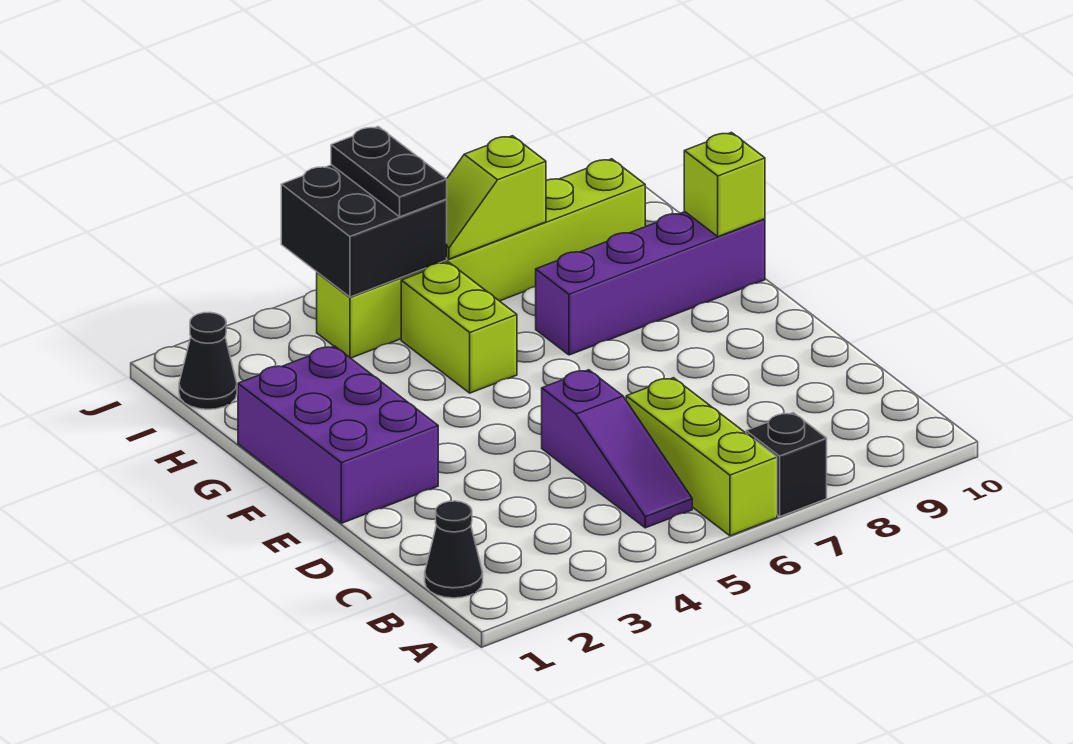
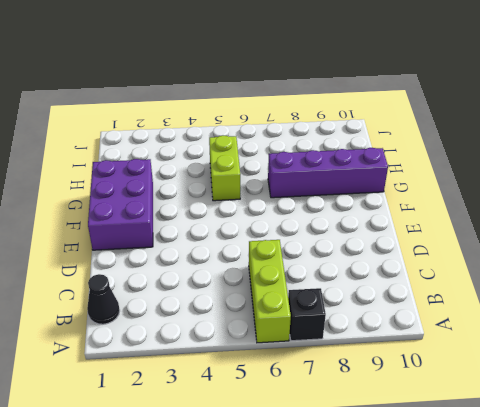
none -> purple slope B5:D5 level 1 top D
none -> black cone I1 level 1
none -> lime brick I4:I9 level 1

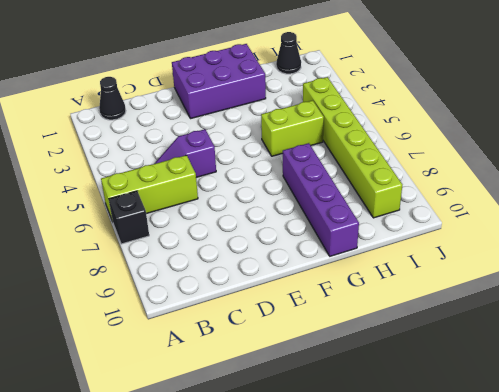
purple slope C5:D5 level 1 top D -> purple slope B5:D5 level 1 top D
none -> lime brick G10 level 2
none -> black brick I4:J5 level 2
none -> lime slope I6:I7 level 2 top 7

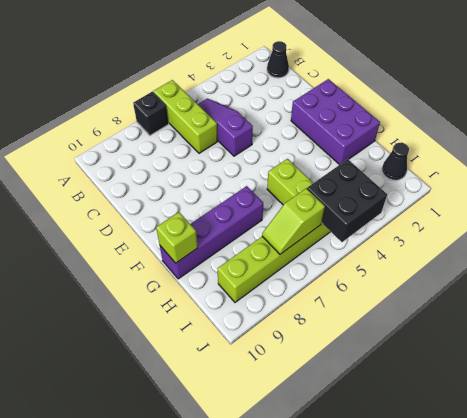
lime slope I6:I7 level 2 top 6 -> lime slope I6:I7 level 2 top 7
none -> black plate I5:J5 level 3

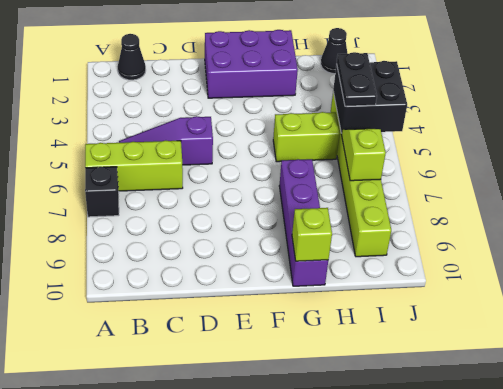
black plate I4:I5 level 3 -> black plate I5:J5 level 3

